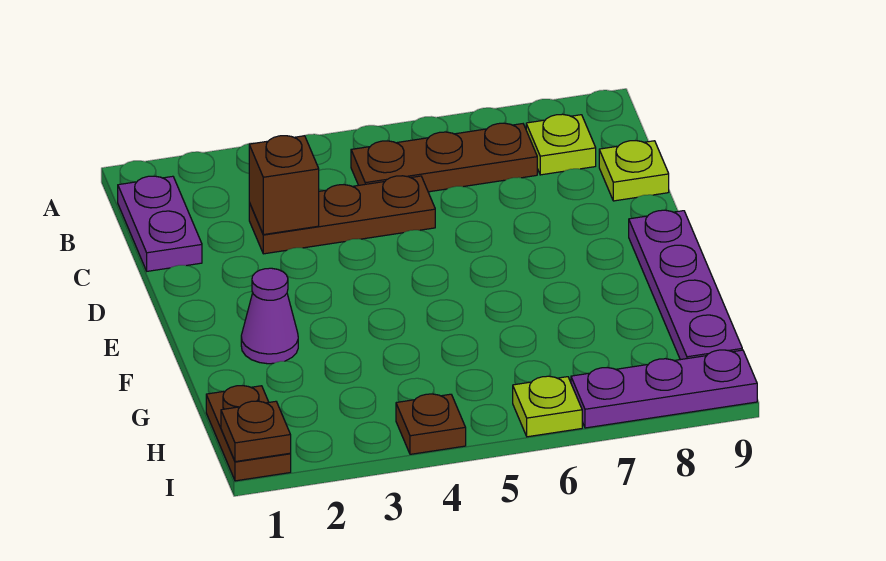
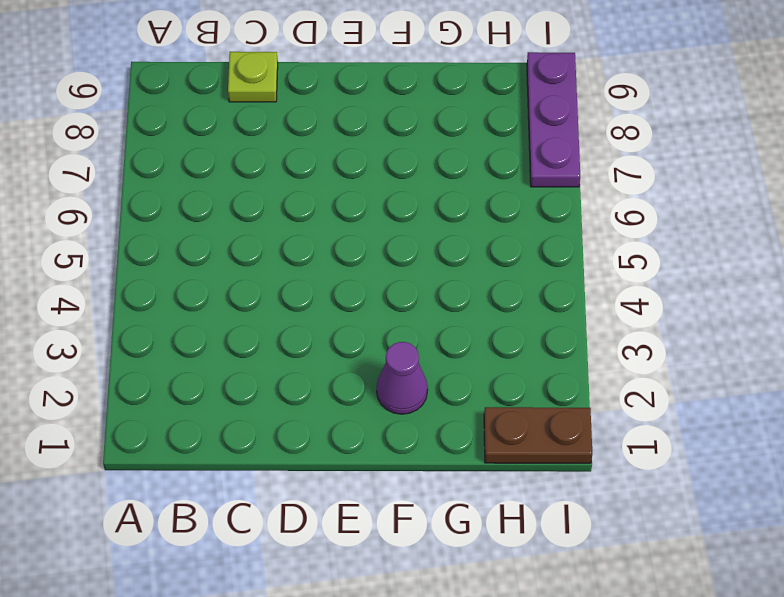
none -> purple plate B1:C1 level 1
none -> brown plate B5:B7 level 1
none -> lime plate B8 level 1

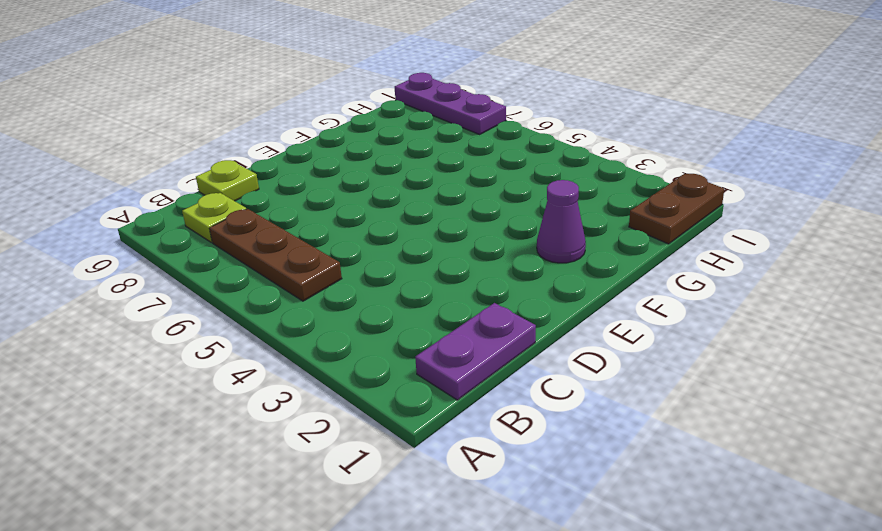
none -> brown plate C3:C5 level 1
none -> purple plate E9:H9 level 1
none -> brown plate I4 level 1

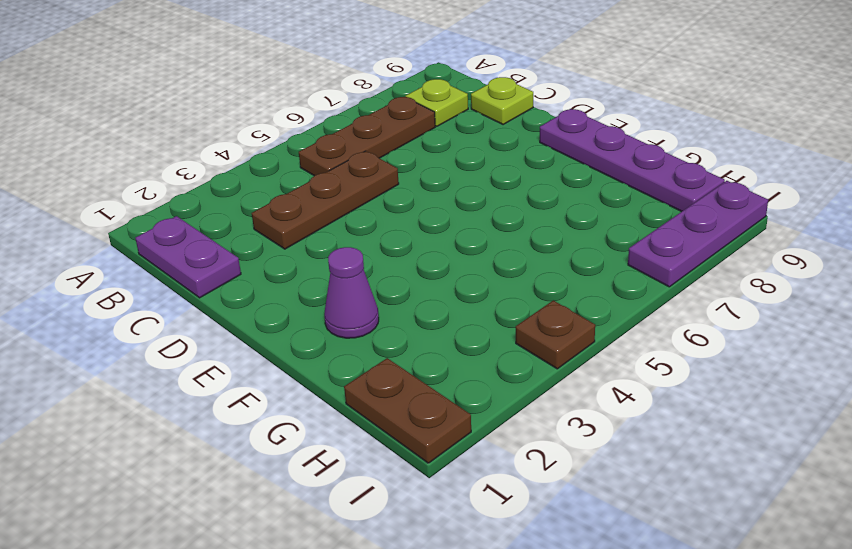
none -> lime plate I6 level 1
none -> brown brick C3 level 2
none -> brown plate I1 level 2

